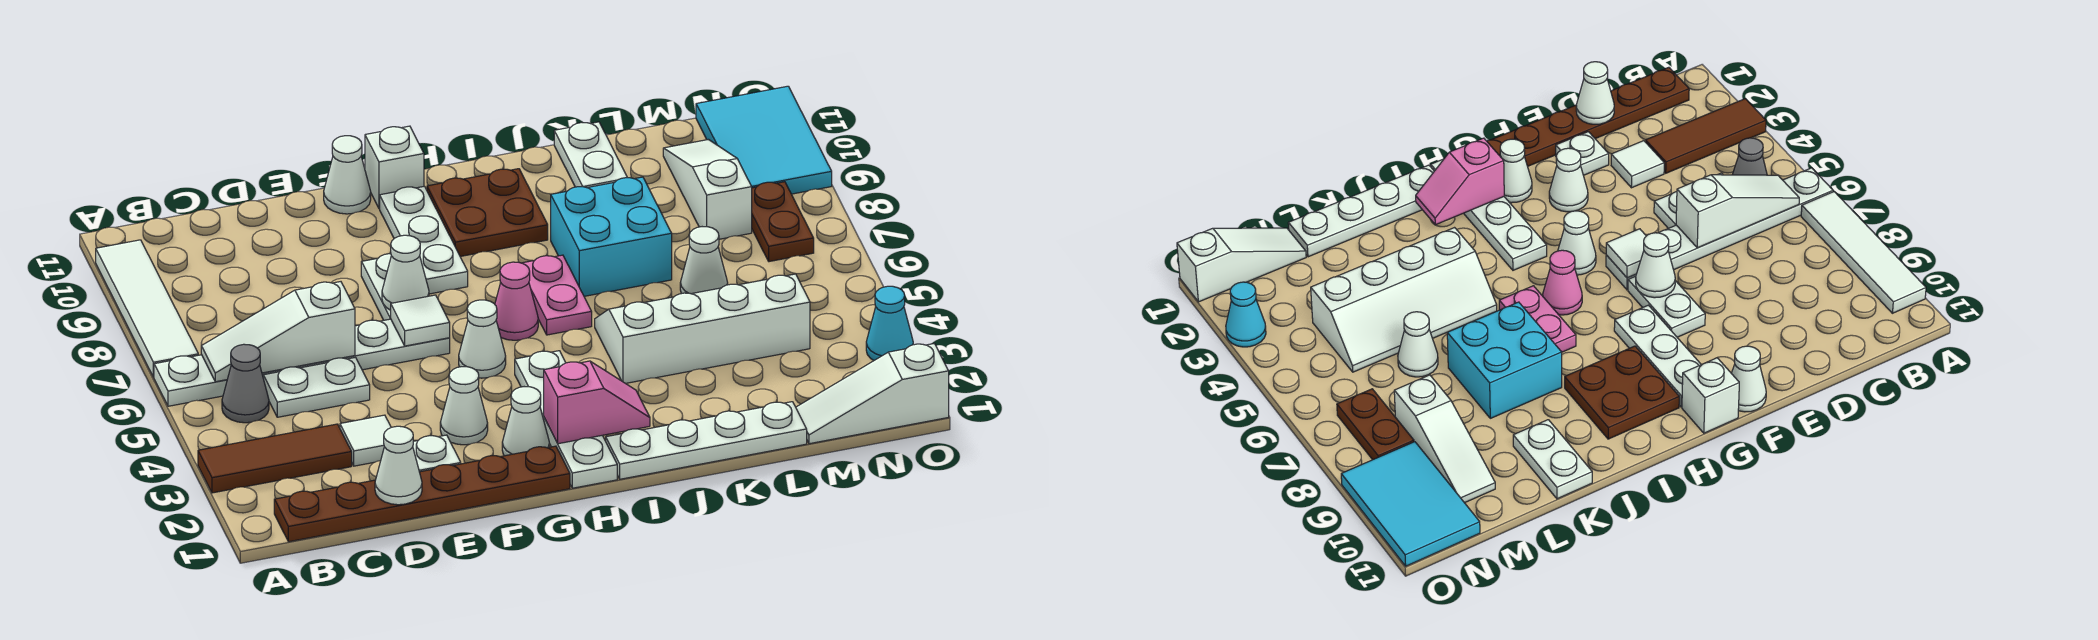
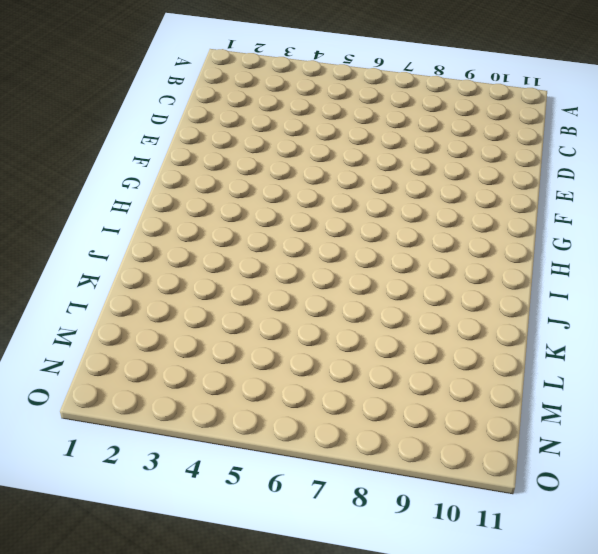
none -> brown tile A3:C3 level 1
none -> white plate A6:F6 level 1
none -> white tile A7:A10 level 1
none -> brown plate B1:G1 level 1

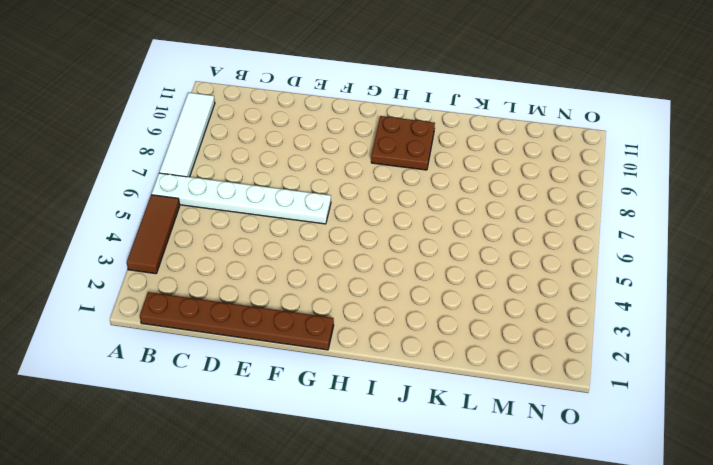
brown tile A3:A5 level 1 -> brown tile A3:C3 level 1
none -> grey cone B5 level 1
none -> white plate C5:D5 level 1
none -> white tile D3 level 1
none -> white plate E2 level 1

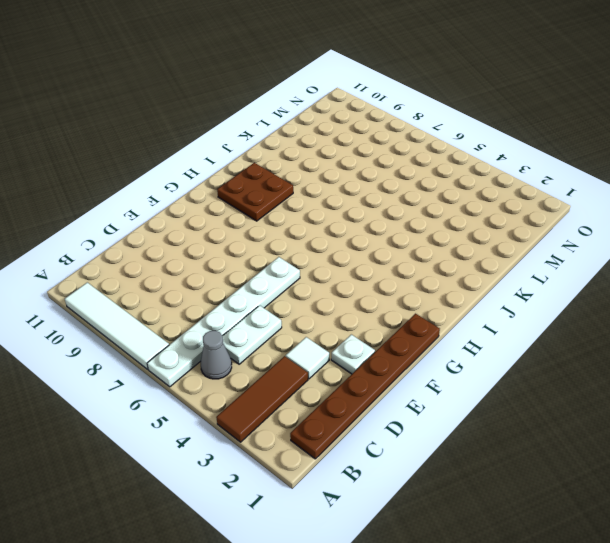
none -> white cone F3 level 1
none -> white plate F7:F8 level 1
none -> white cone F11 level 1
none -> white cone G2 level 1

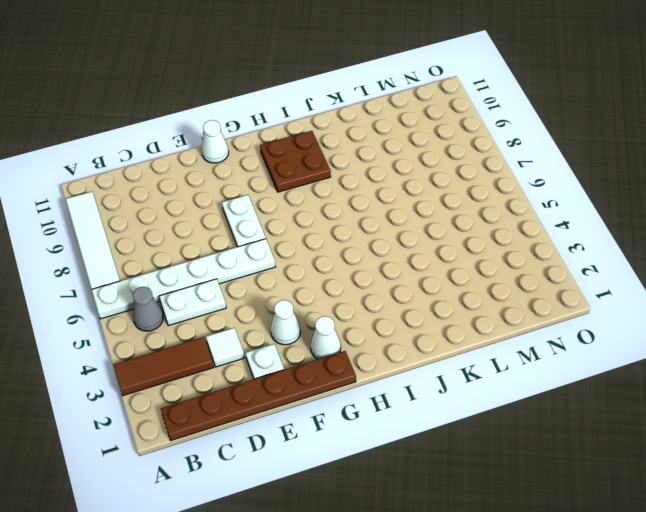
none -> white cone G5 level 1
none -> white plate G8:G10 level 1
none -> white brick G11 level 1
none -> white plate H1:H4 level 1

